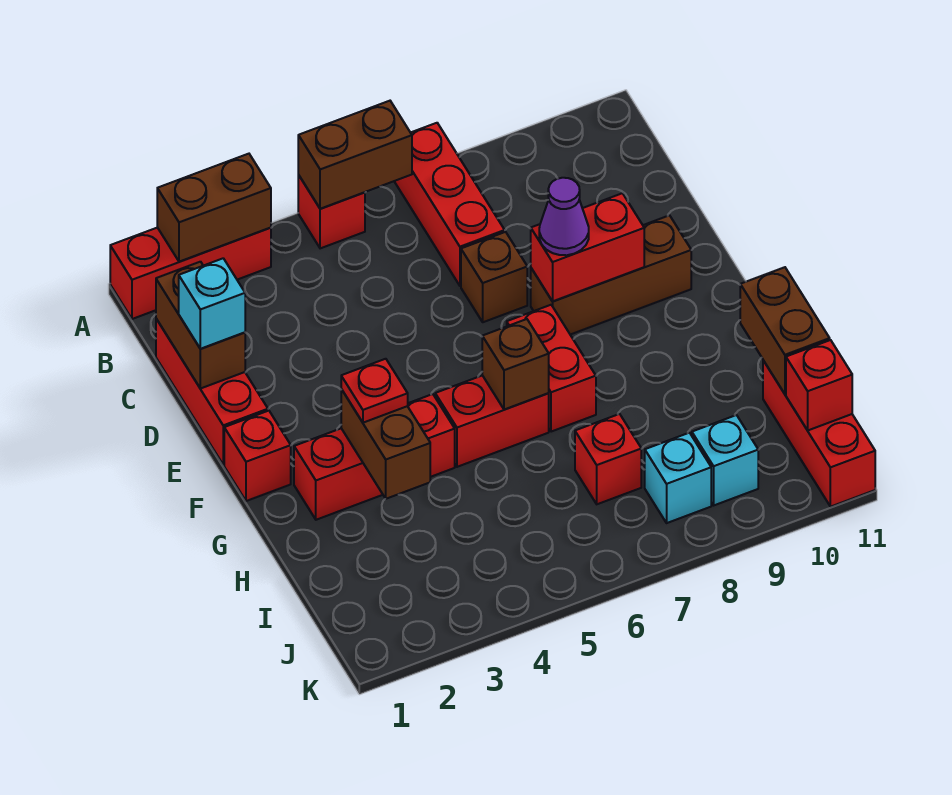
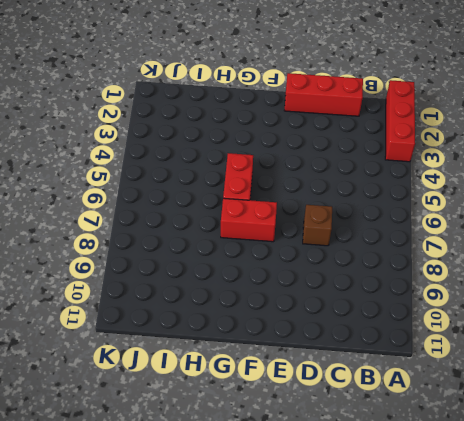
none -> red brick A5 level 1
none -> red brick A7:C7 level 1
none -> brown brick E8:E10 level 1

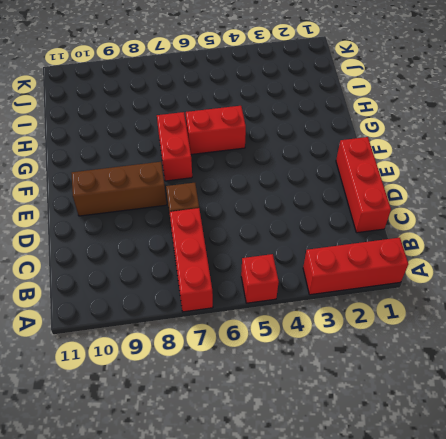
none -> red brick F1 level 1
none -> red brick G2:G4 level 1
none -> red brick I7 level 1

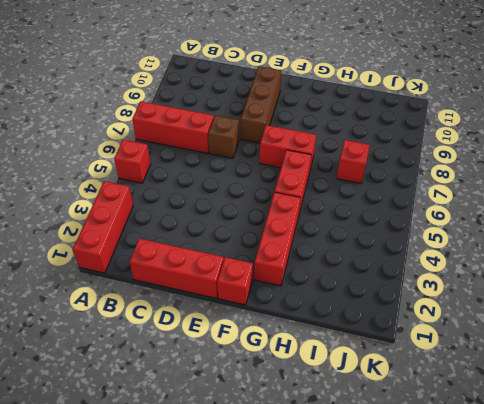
none -> red brick I11:K11 level 1
none -> cyan brick J8 level 1
none -> cyan brick J9 level 1

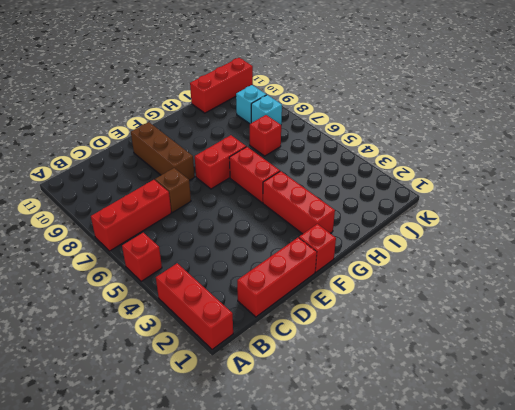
none -> brown brick A2:A3 level 2
none -> brown brick A5:A6 level 2
none -> brown brick C1:D1 level 2

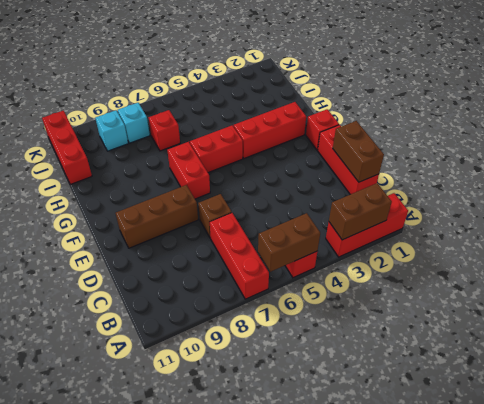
none -> red brick E8:E9 level 2
none -> brown brick G3:H3 level 2
none -> brown brick G6 level 2

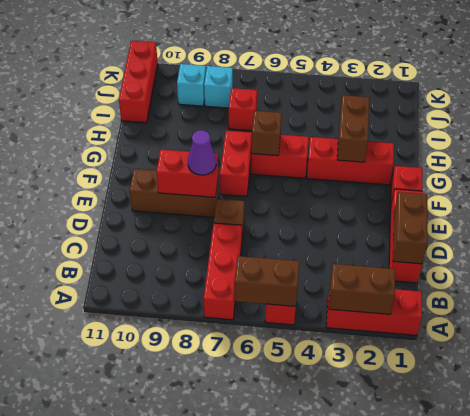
none -> brown brick H11:I11 level 2
none -> red brick J11 level 2
none -> cyan brick D1 level 3

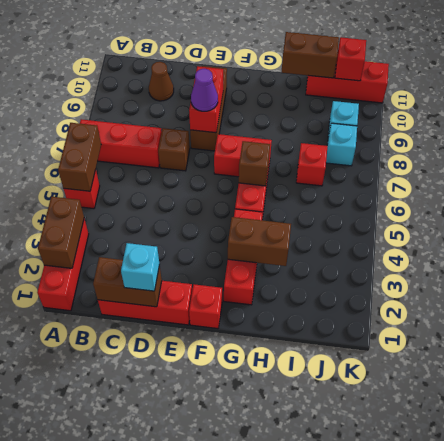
brown cone C10 level 1 -> none
none -> red plate G3 level 3

